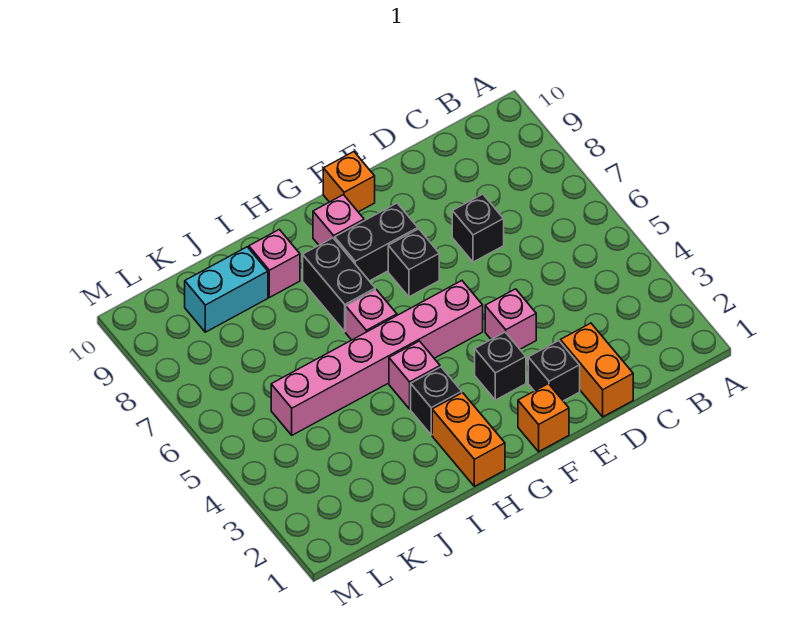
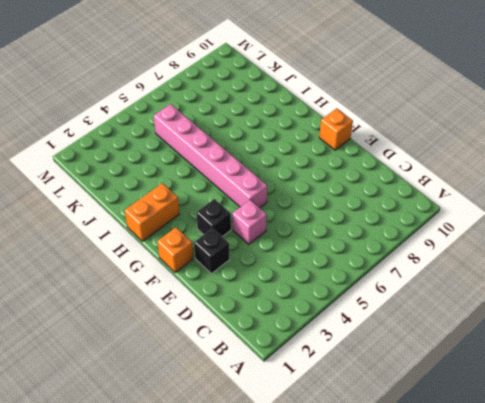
none -> orange brick D1:D2 level 1
none -> black brick D7 level 1
none -> black brick F7 level 1

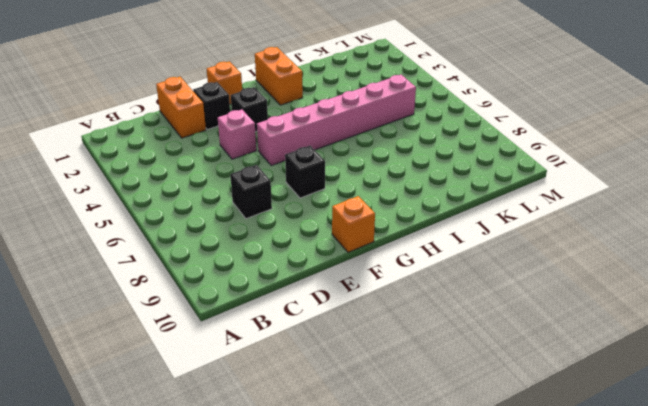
none -> black brick F8:G8 level 1
none -> pink brick G9 level 1
none -> black brick H3 level 1

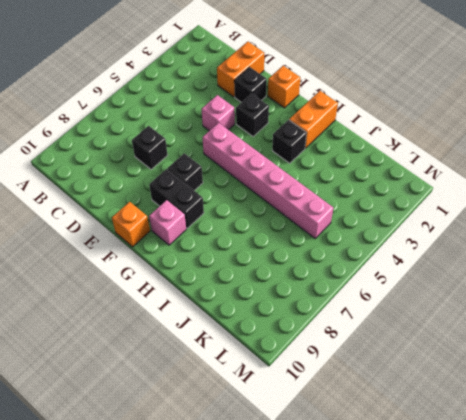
none -> pink brick H4 level 1
none -> pink brick H6 level 1
none -> black brick H7:H8 level 1

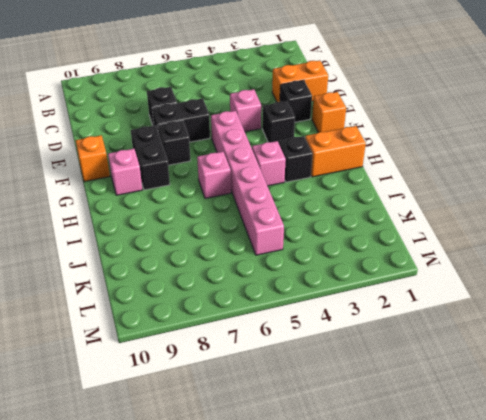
black brick E6:E7 level 1 -> black brick H7:H8 level 1
none -> pink brick I9 level 1
none -> cyan brick J9:K9 level 1

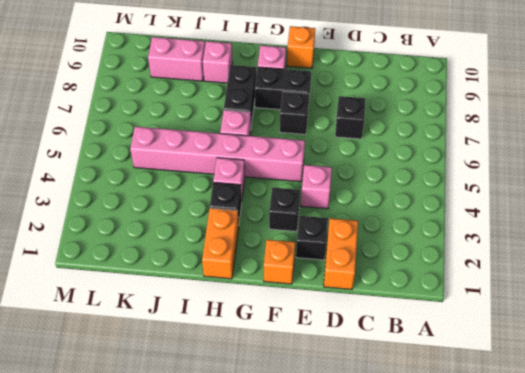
pink brick J9:K9 level 1 -> cyan brick J9:K9 level 1

